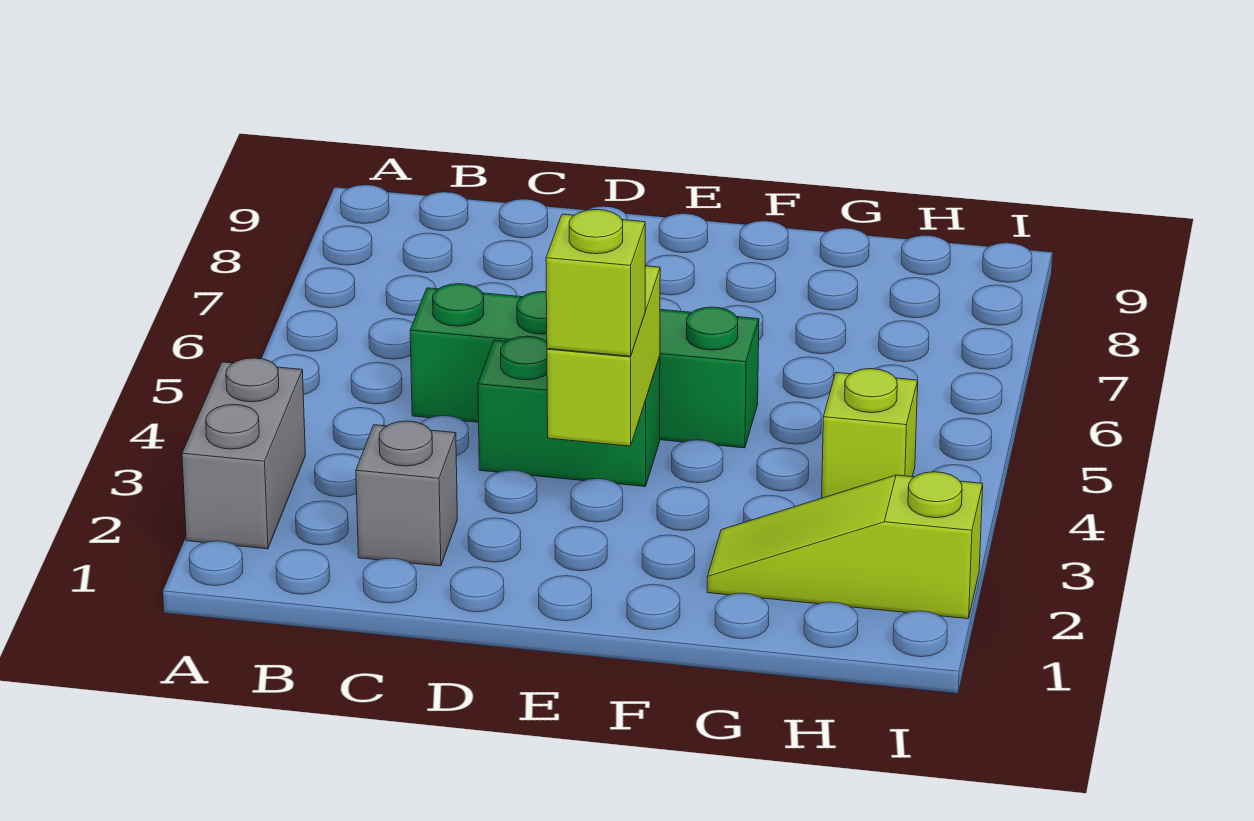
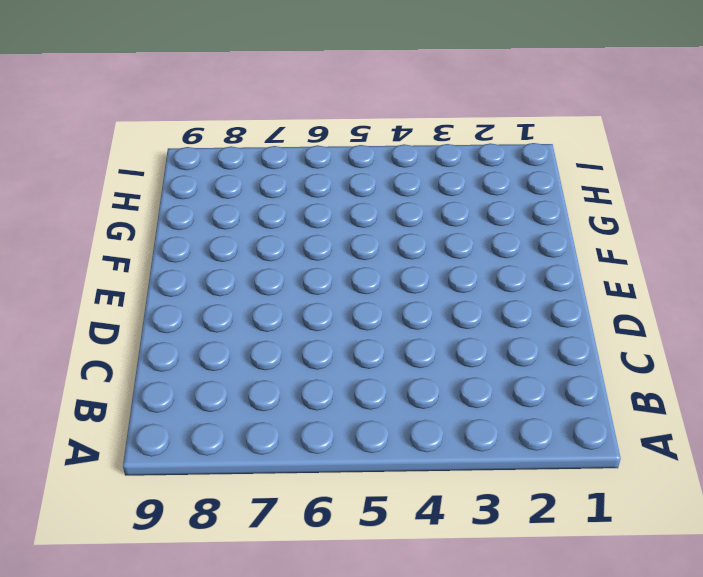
none -> grey brick A2:A3 level 1
none -> grey brick C2 level 1

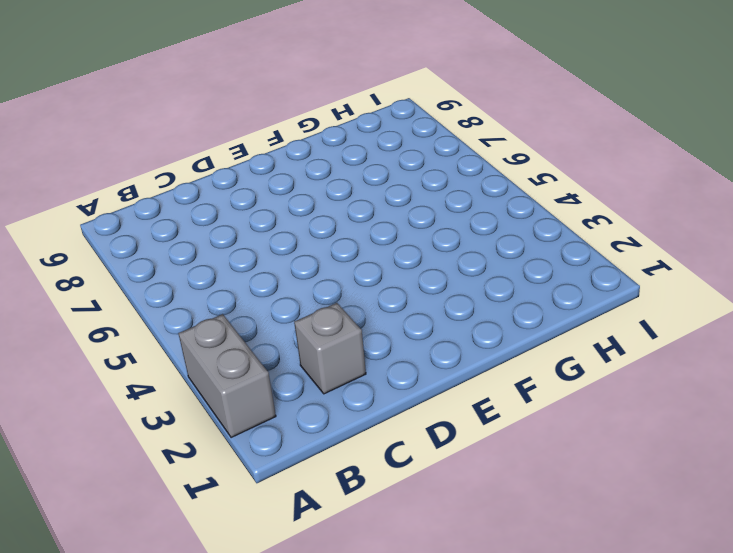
none -> green brick C5:F5 level 1
none -> green brick D4:E4 level 1

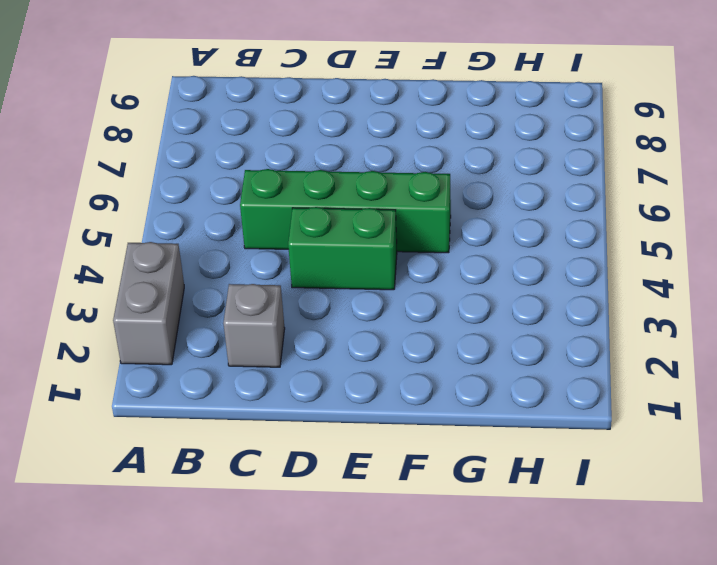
none -> lime slope G2:I2 level 1 top I
none -> lime brick H4 level 1

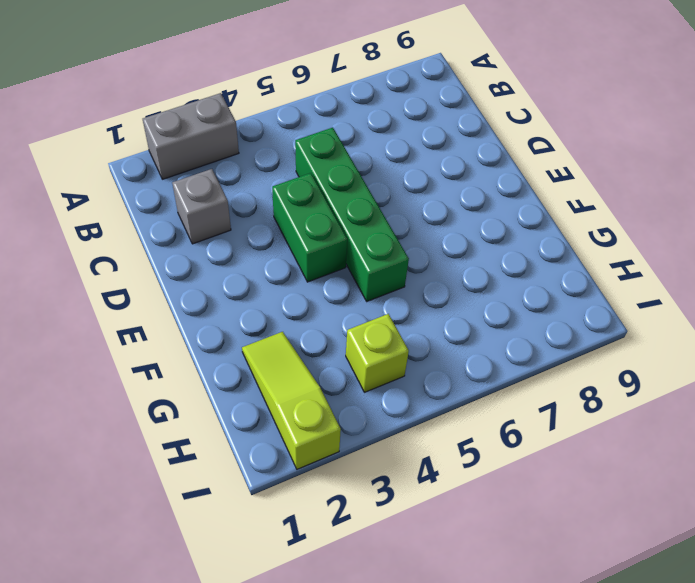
none -> lime brick E3:E4 level 2
none -> lime brick E3 level 3

